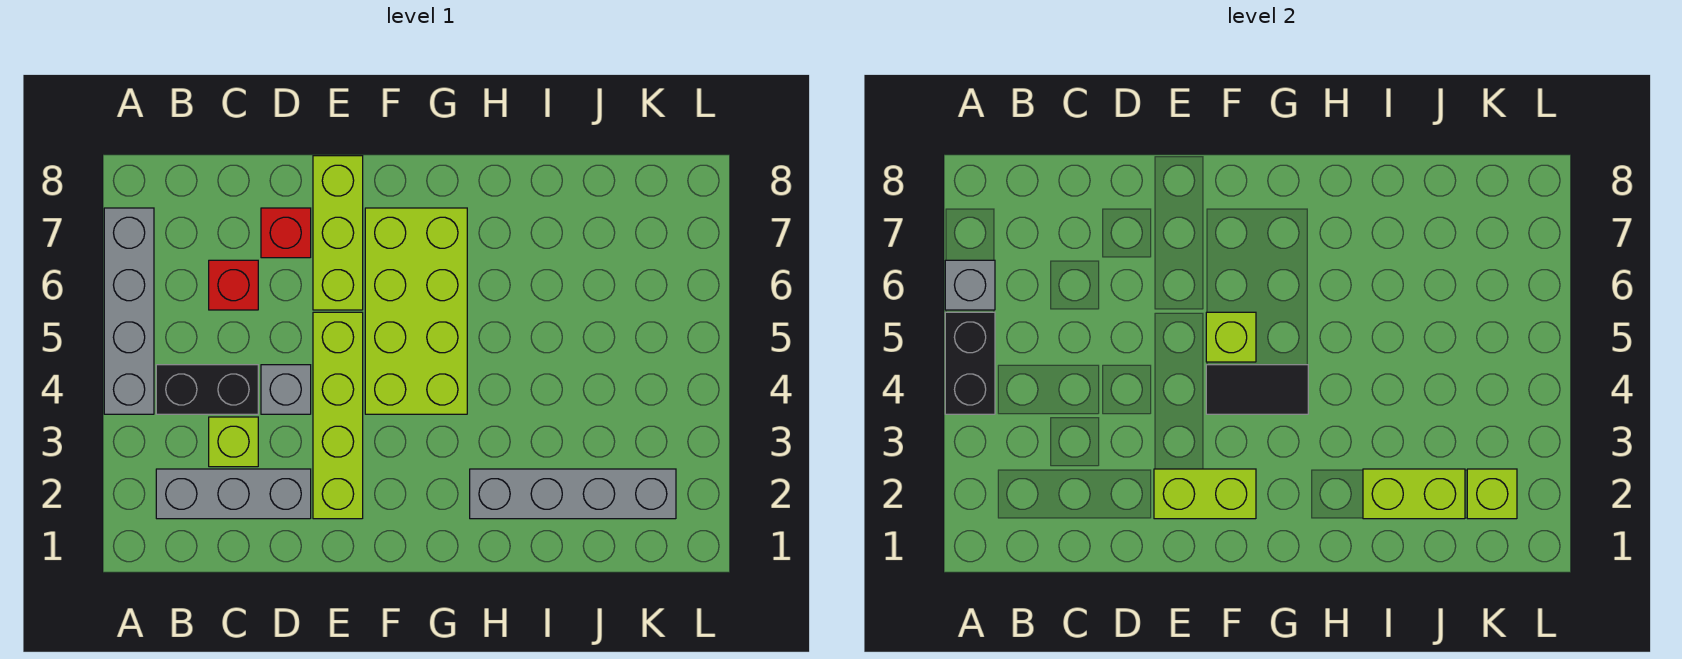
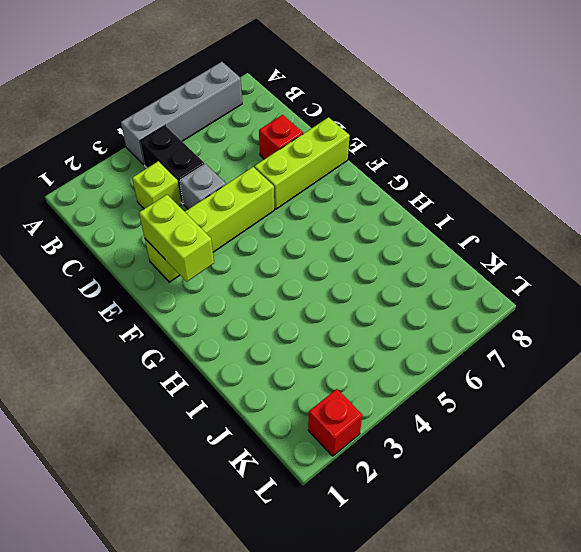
red brick L2 level 1 -> red brick C6 level 1
none -> grey brick B2:D2 level 1
none -> lime brick F4:G7 level 1
none -> grey brick H2:K2 level 1

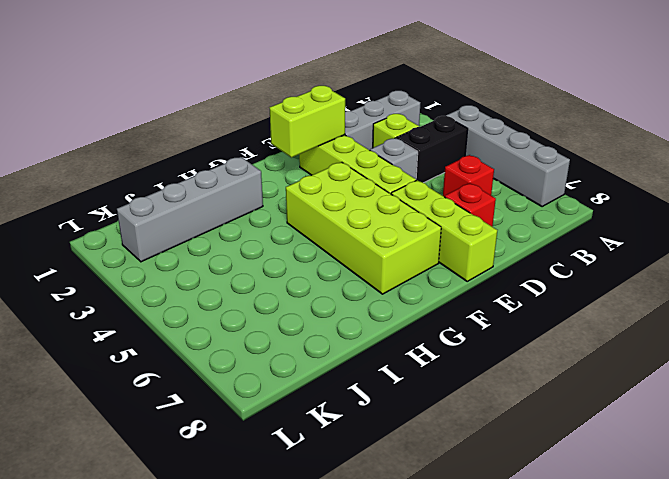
none -> black brick A4:A5 level 2
none -> grey brick A6 level 2
none -> black tile F4:G4 level 2

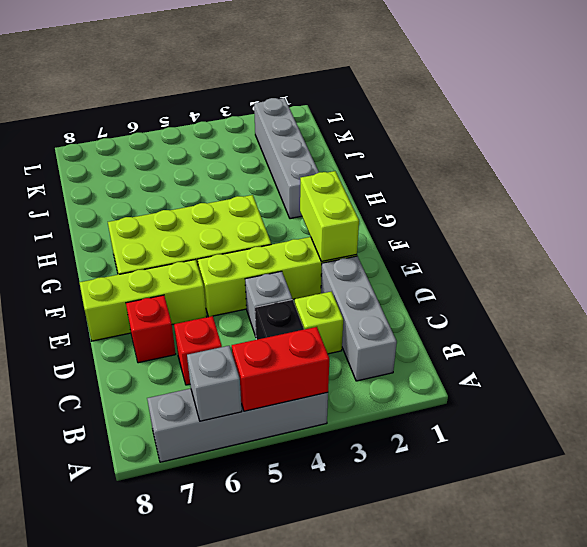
red brick A4:A5 level 2 -> black brick A4:A5 level 2
none -> black tile F4:G4 level 2
none -> lime brick F5 level 2
none -> lime brick I2:J2 level 2

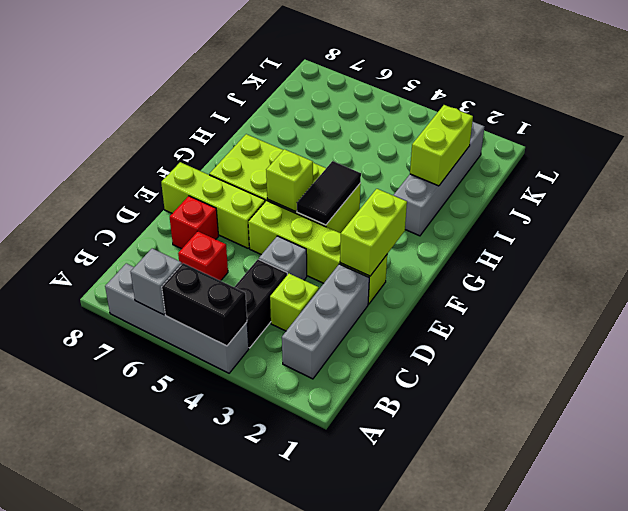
none -> lime brick K2 level 2

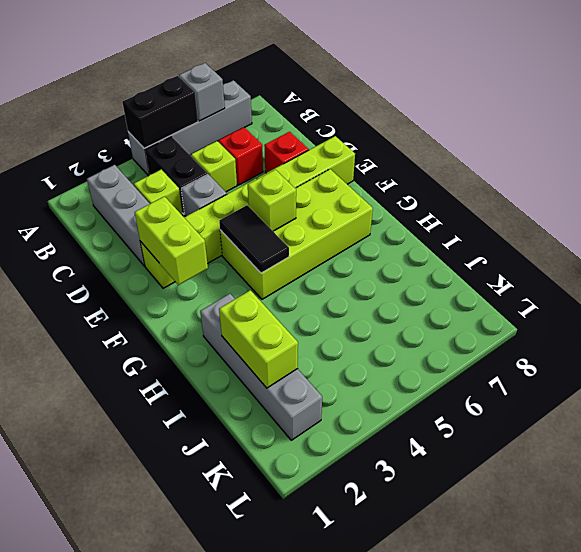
lime brick C5 level 1 -> lime brick K2 level 2

